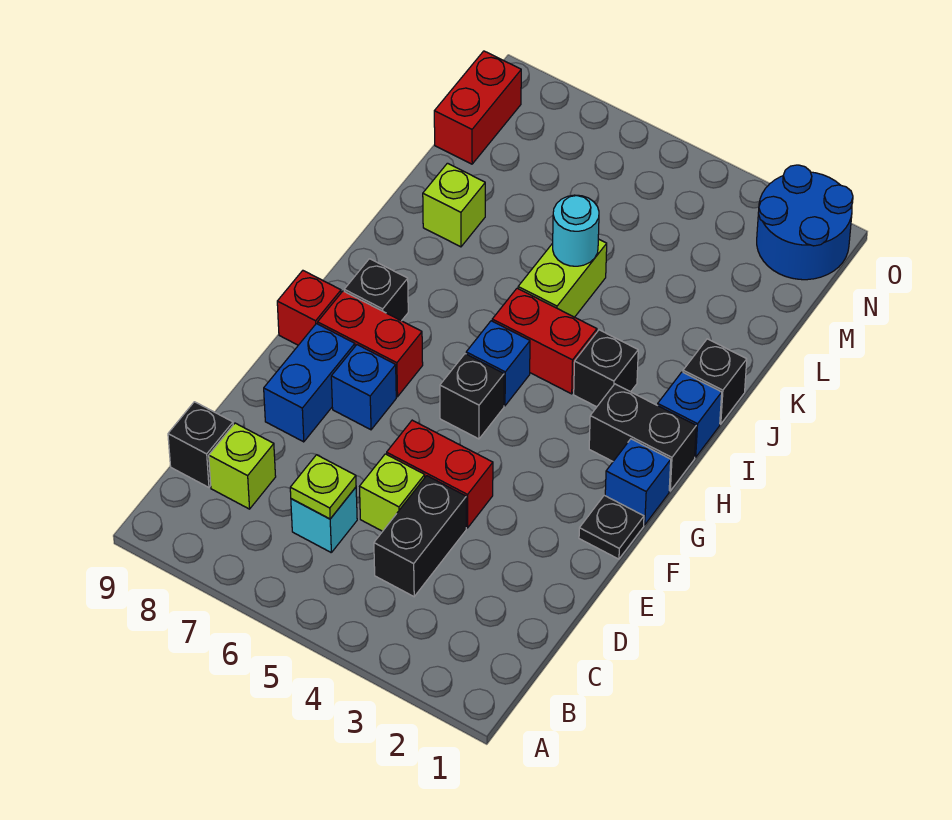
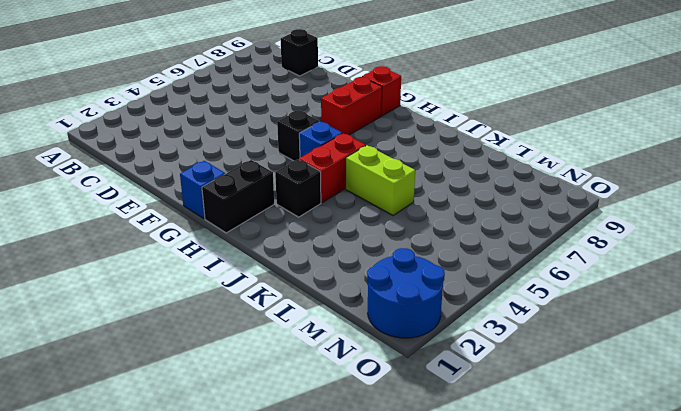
none -> black brick C4:D4 level 1
none -> cyan brick C6 level 1
none -> lime brick C8 level 1

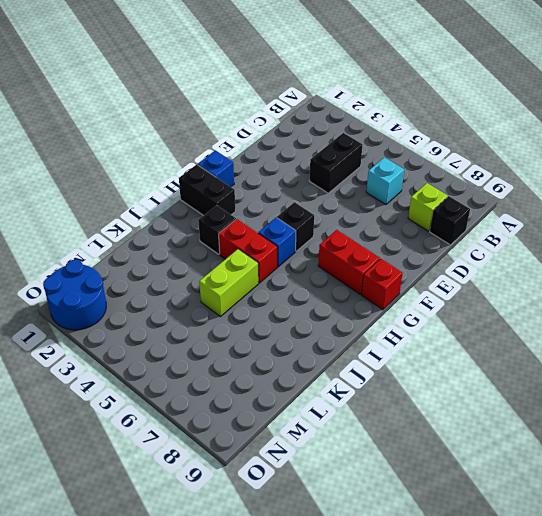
none -> lime brick D5 level 1
none -> red brick E4:E5 level 1
none -> blue brick E8:F8 level 1

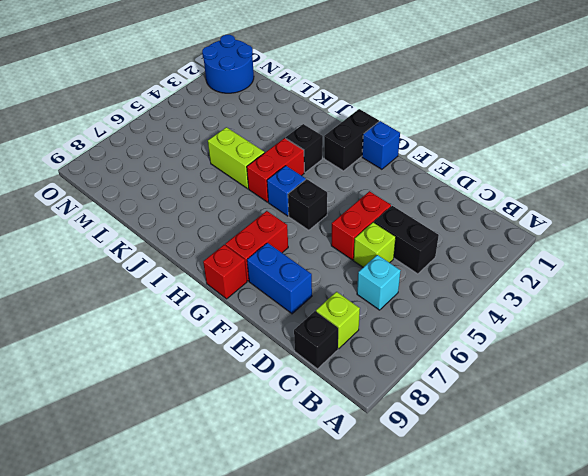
none -> black plate F1 level 1
none -> blue brick F7 level 1
none -> black brick H8 level 1

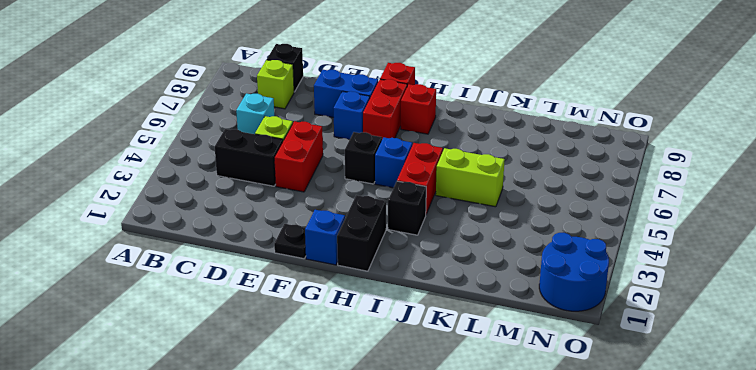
red brick H8 level 1 -> black brick H8 level 1
none -> blue brick I1 level 1
none -> black brick J1 level 1
none -> lime brick K8 level 1

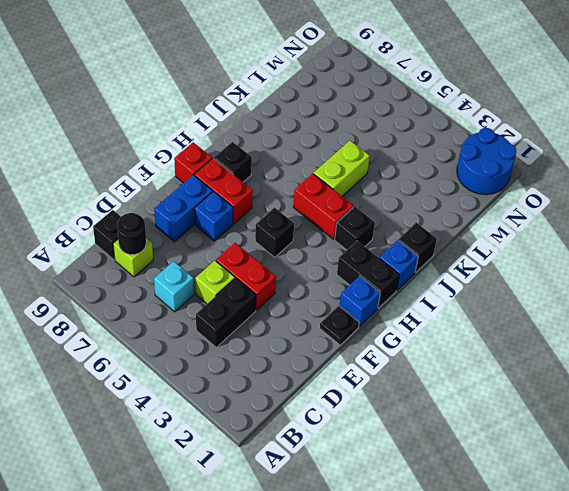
black round brick C8 level 2 -> none
none -> blue brick H5 level 1
none -> lime brick K8 level 1
none -> red brick M9:N9 level 1

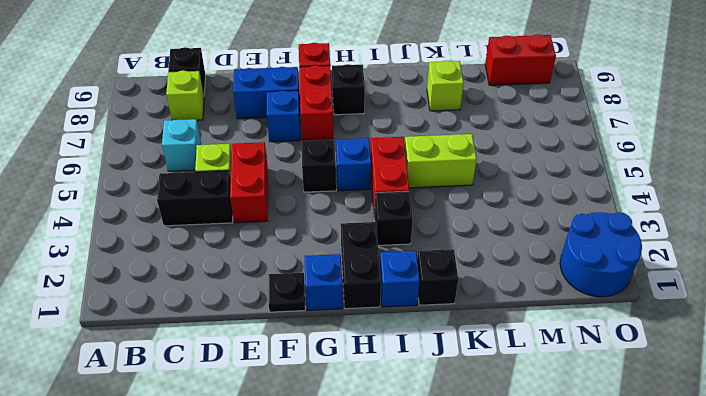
none -> lime plate C6 level 2
none -> cyan round brick K5 level 2

